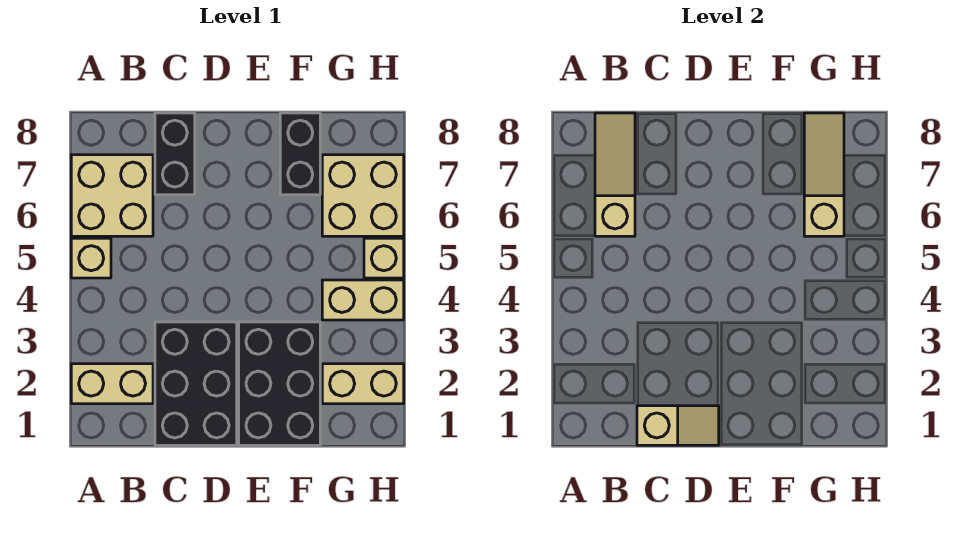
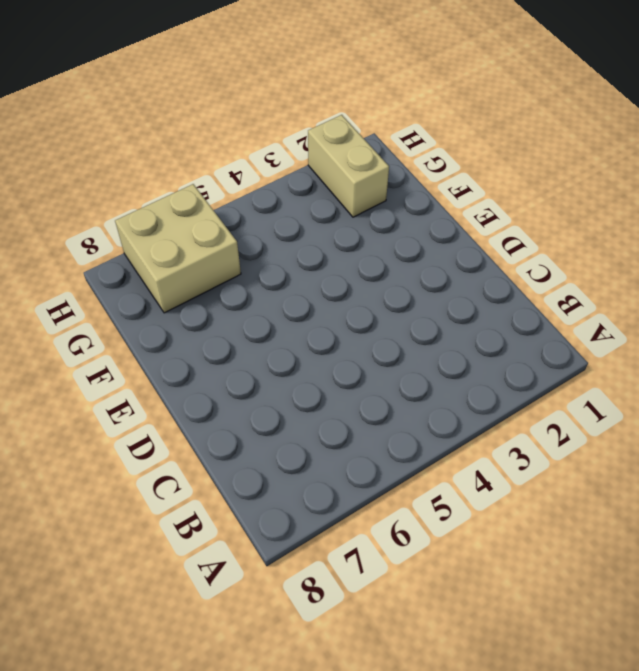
none -> tan brick A2:B2 level 1
none -> tan brick A5 level 1
none -> tan brick A6:B7 level 1

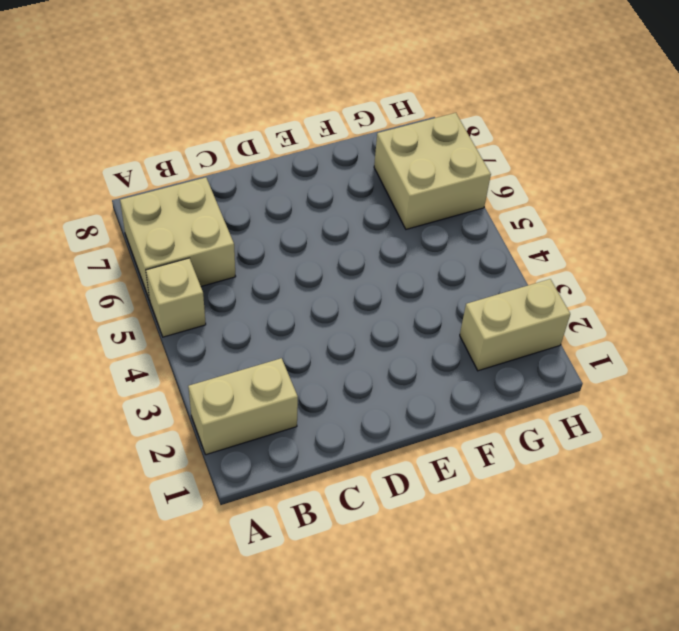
none -> black brick C1:D3 level 1
none -> black brick C7:C8 level 1
none -> black brick E1:F3 level 1

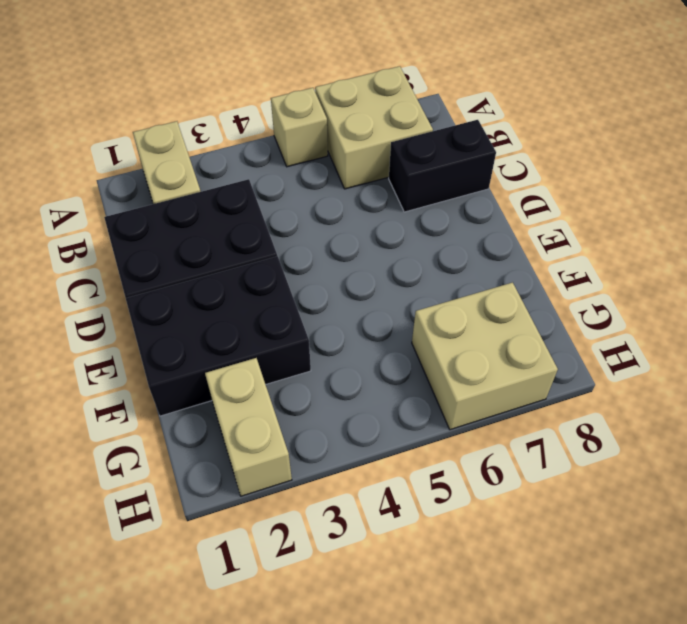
none -> black brick F7:F8 level 1
none -> tan brick G4:H4 level 1
none -> tan brick H5 level 1

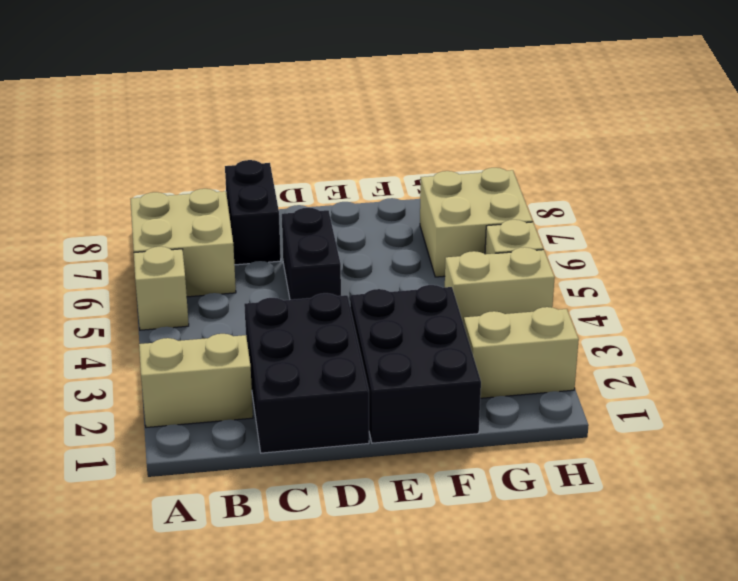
black brick D5:D6 level 1 -> black brick F7:F8 level 1
none -> tan slope B6:B8 level 2 top 6
none -> tan slope C1:D1 level 2 top C
none -> tan slope G6:G8 level 2 top 6

